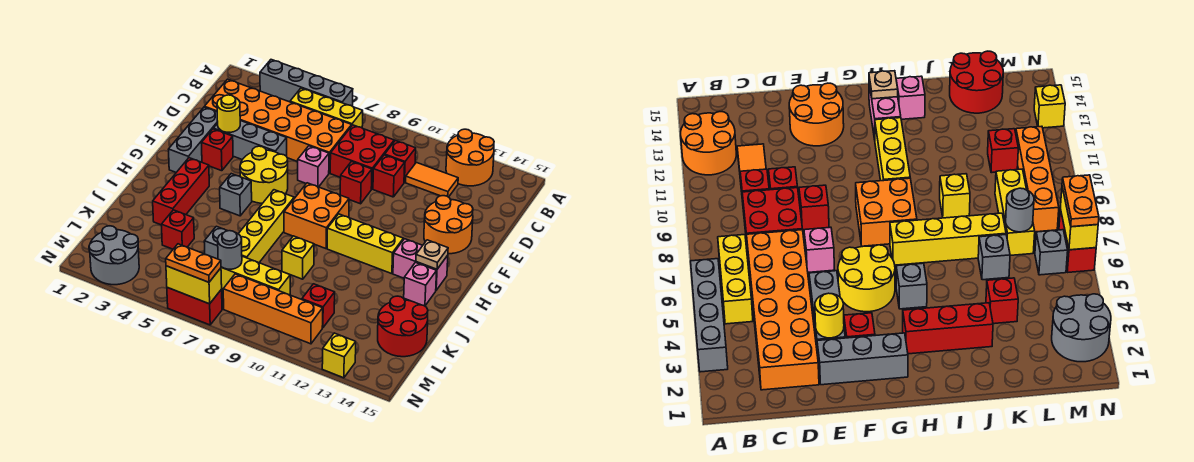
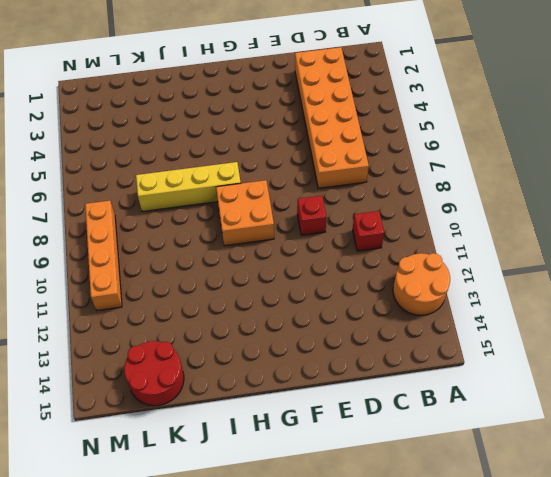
none -> grey brick A3:A6 level 1
none -> yellow brick B5:B7 level 1
none -> red brick C8:D9 level 1
none -> orange tile C11:C12 level 1

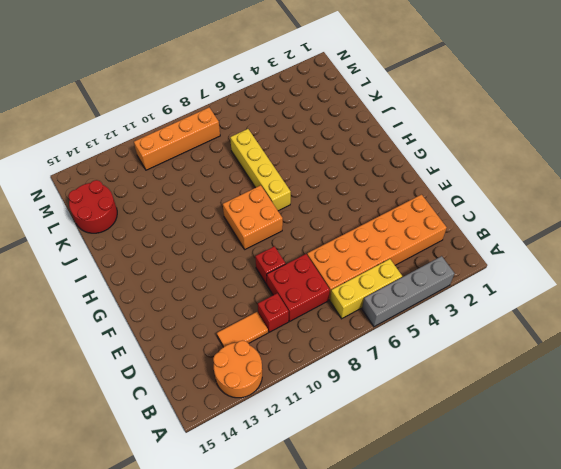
none -> red brick D10 level 1
none -> grey brick E2:G2 level 1
none -> grey brick E3:E5 level 1
none -> pink brick E7 level 1

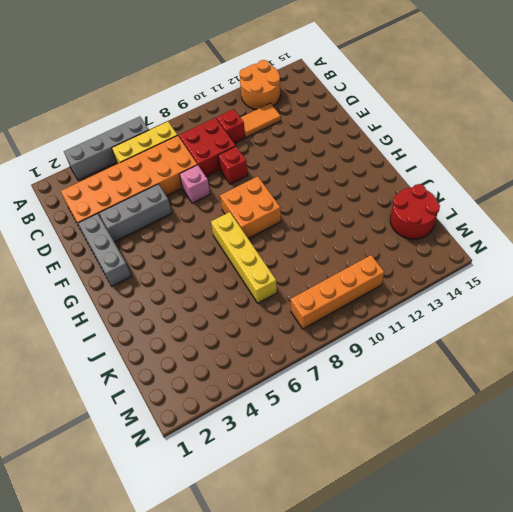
none -> red brick D10 level 1
none -> orange round brick E13:F14 level 1
none -> red brick F3 level 1
none -> yellow round brick F5:G6 level 1

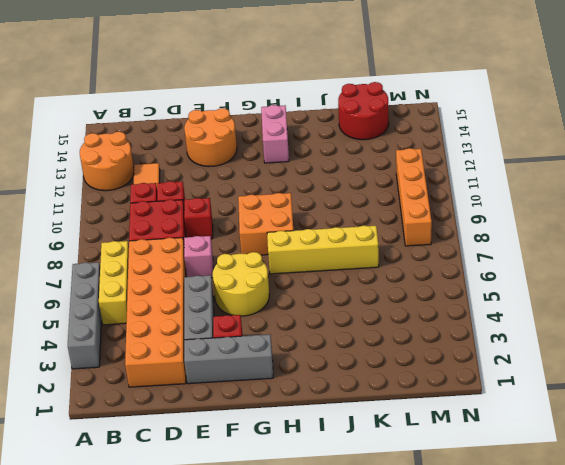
none -> red brick H3:J3 level 1
none -> grey brick H5 level 1
none -> yellow brick H10:H12 level 1
none -> pink brick I14 level 1

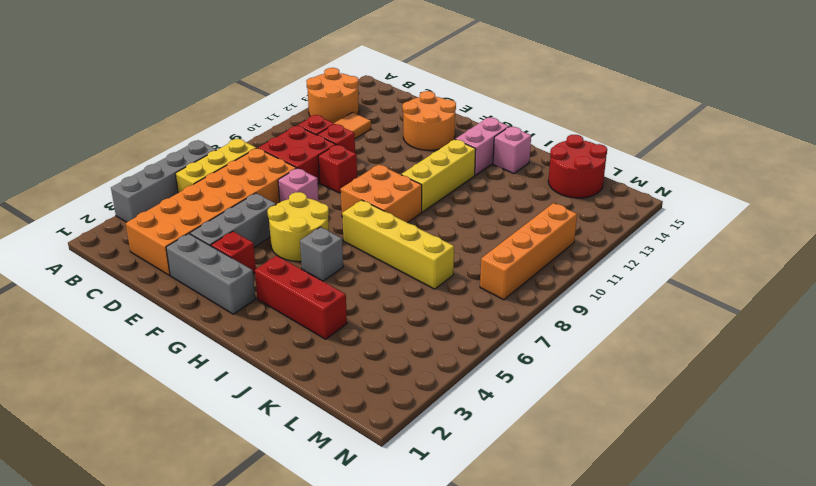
none -> yellow brick J9 level 1
none -> red brick K4 level 1
none -> grey brick K6 level 1
none -> yellow brick L7:L9 level 1

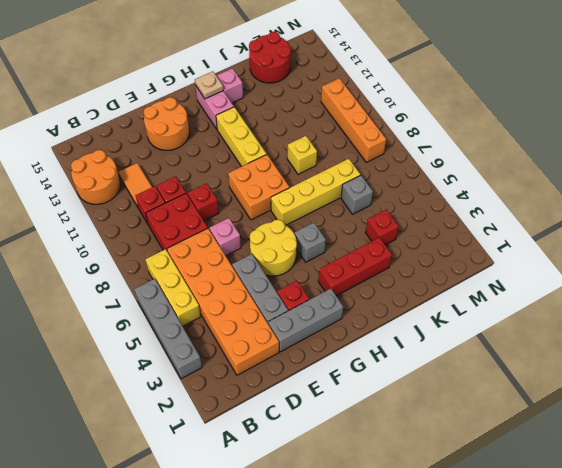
none -> yellow brick L7:L9 level 1
none -> red brick L11 level 1
none -> grey round brick M2:N3 level 1
none -> grey brick M6 level 1

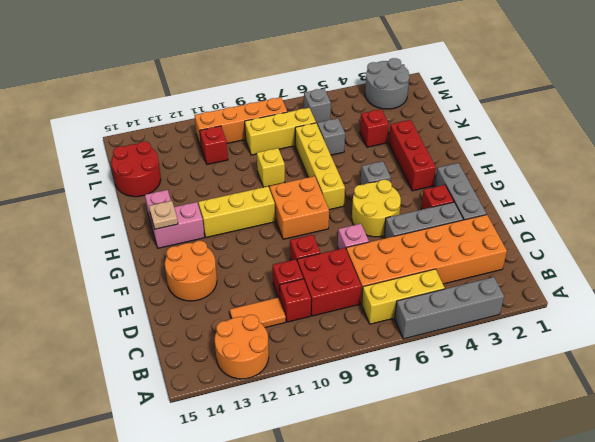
none -> red brick N6:N7 level 1
none -> yellow brick N13 level 1
none -> yellow round brick E3 level 2
none -> grey round brick L7 level 2

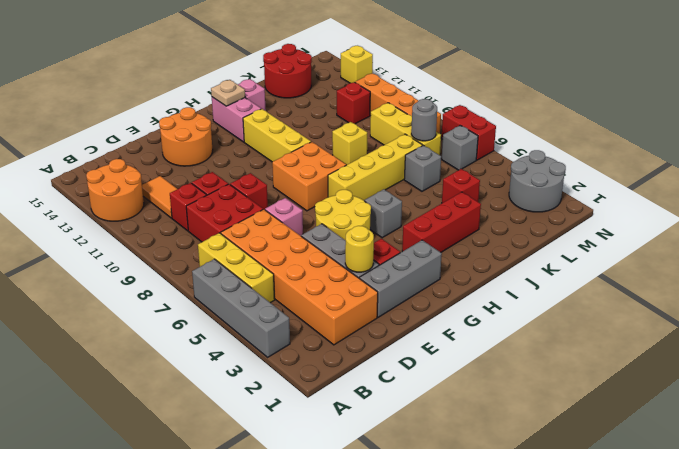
none -> yellow brick N6:N7 level 2
none -> orange plate N6:N7 level 3

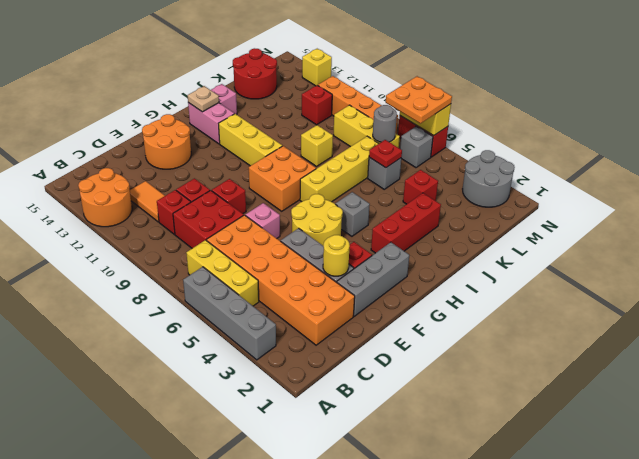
red plate K6 level 2 -> none
orange plate M6:N7 level 3 -> orange plate N6:N7 level 3

